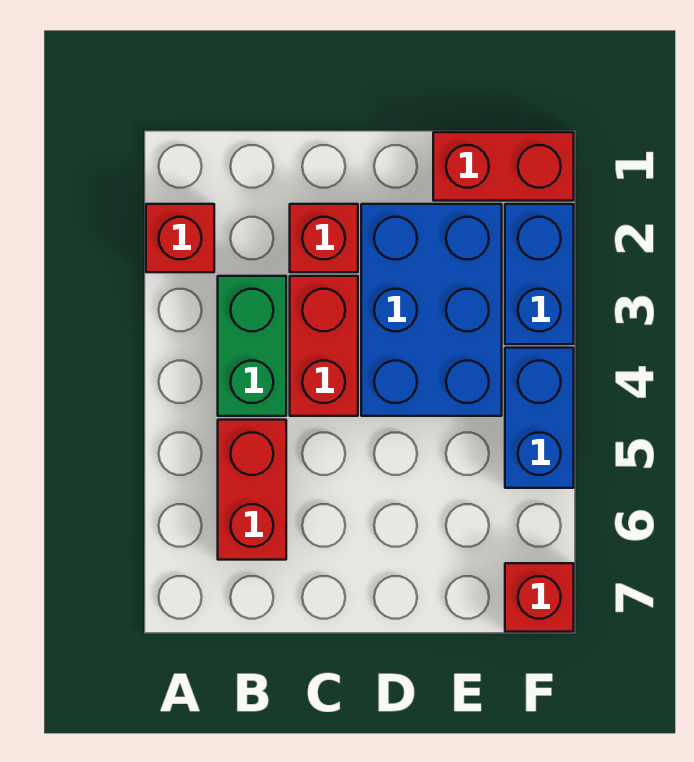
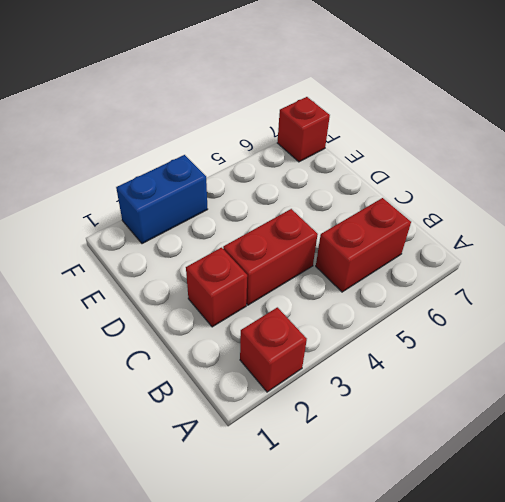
none -> green brick B3:B4 level 1
none -> blue brick D2:E4 level 1

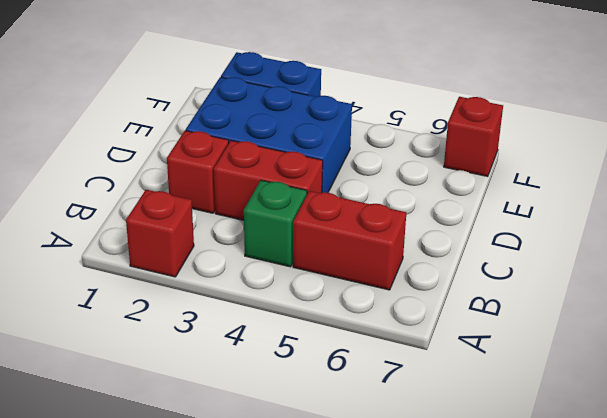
green brick B4 level 1 -> green brick B3:B4 level 1
none -> red brick E1:F1 level 1
none -> blue brick F4:F5 level 1

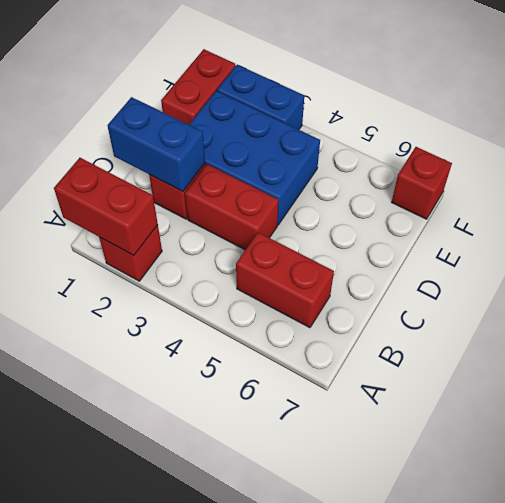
red brick A1:A2 level 2 -> none
blue brick C1:C2 level 2 -> blue brick F4:F5 level 1
none -> green brick B3:B4 level 1

